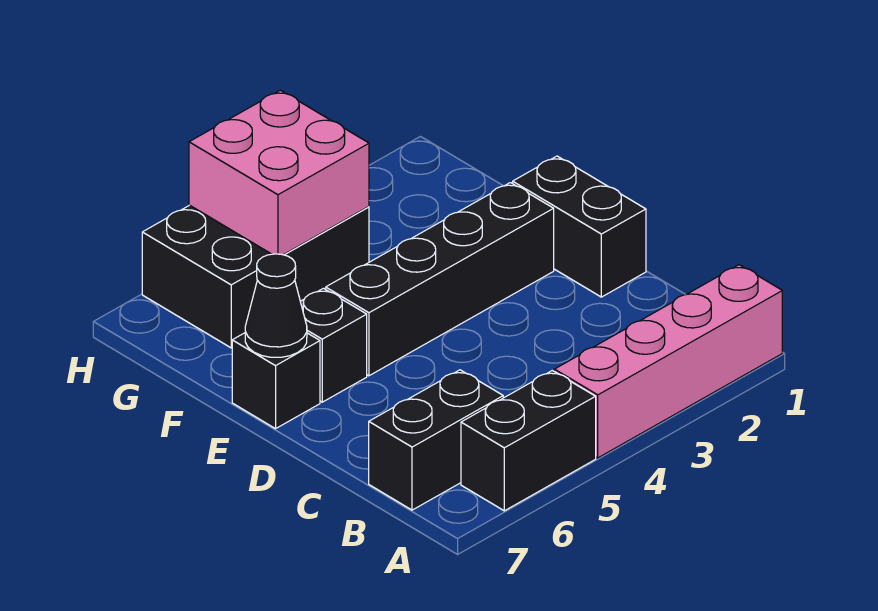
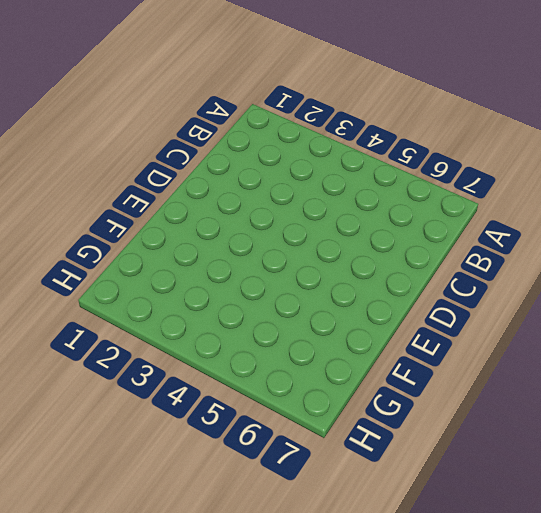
none -> pink brick A1:A4 level 1
none -> black brick A5:A6 level 1

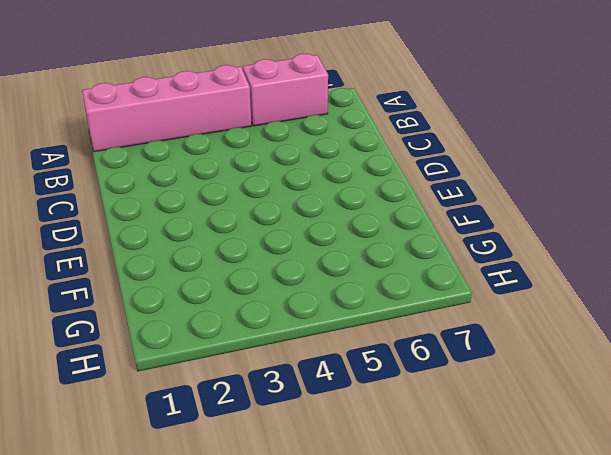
pink brick A5:A6 level 1 -> black brick A5:A6 level 1
none -> black brick B6:B7 level 1
none -> black brick D1:E1 level 1

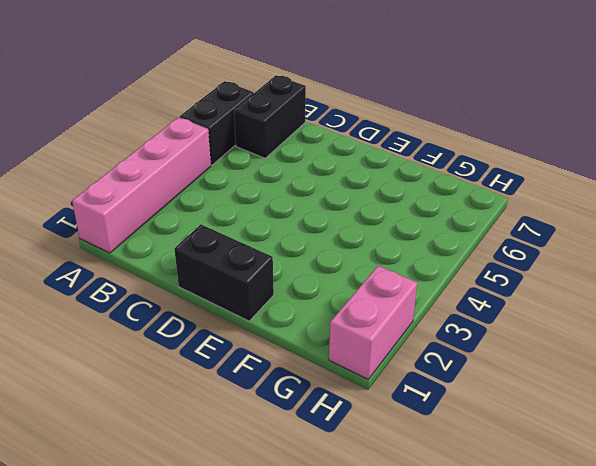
pink brick H1:H2 level 1 -> none
none -> black brick E2:E5 level 1
none -> black brick E6 level 1

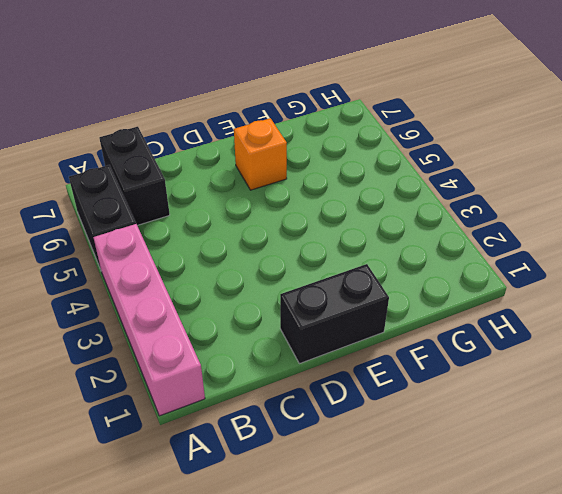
orange brick E6 level 1 -> black brick E6 level 1
none -> black brick E2:E5 level 1
none -> black brick E7 level 1

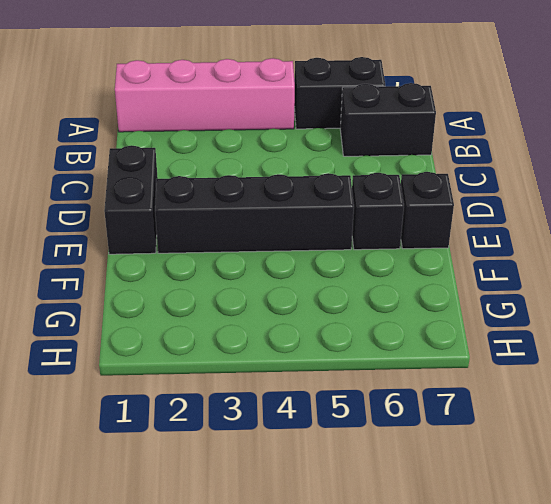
none -> black brick G4:H6 level 1
none -> black cone E7 level 2

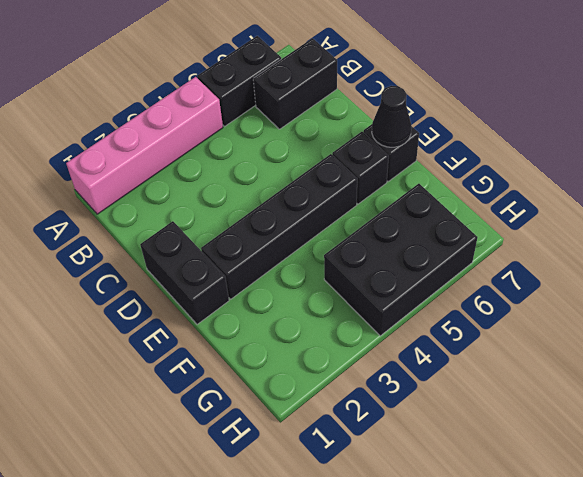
none -> pink brick G4:H5 level 2

